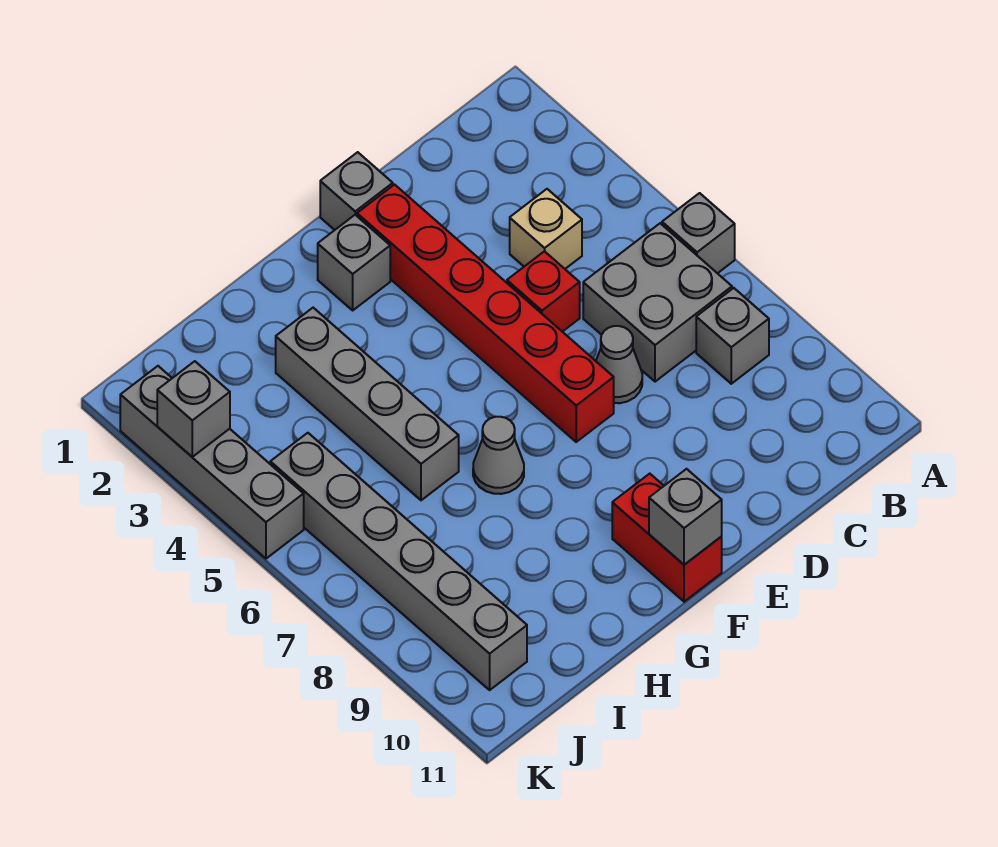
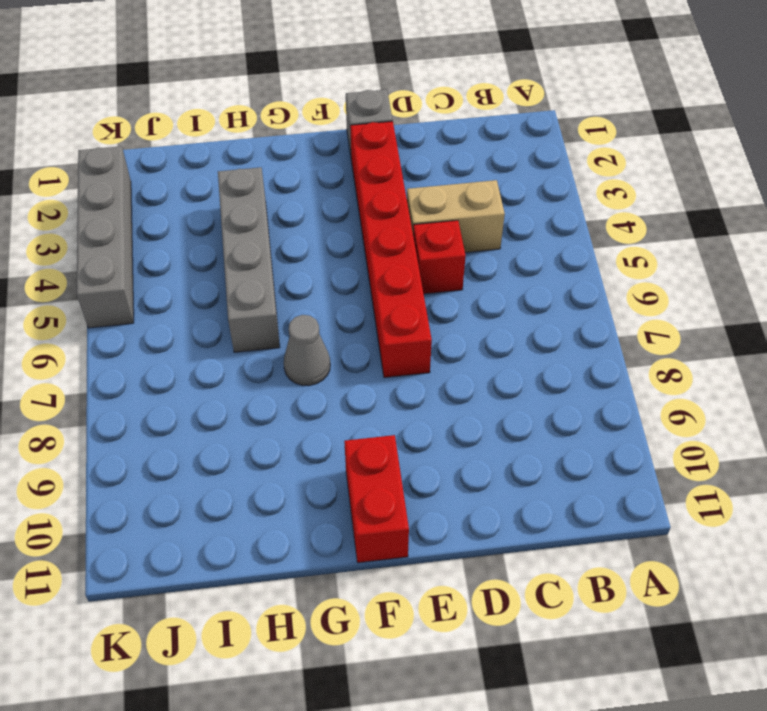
tan brick C4:D4 level 1 -> tan brick C4 level 1
none -> grey brick A6 level 1
none -> grey brick B6:C7 level 1
none -> grey brick B8 level 1

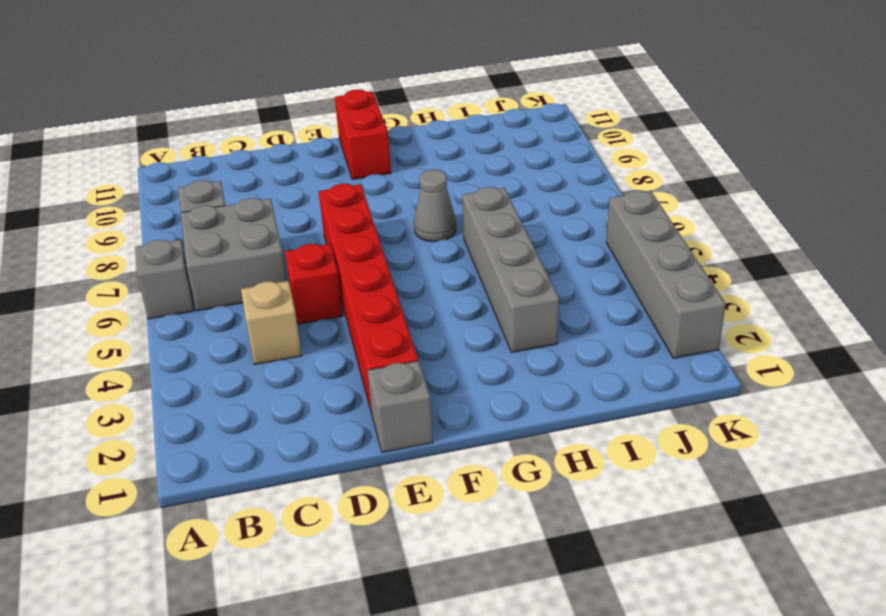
none -> grey cone D7 level 1
none -> grey brick F2 level 1
none -> grey brick J5:J10 level 1

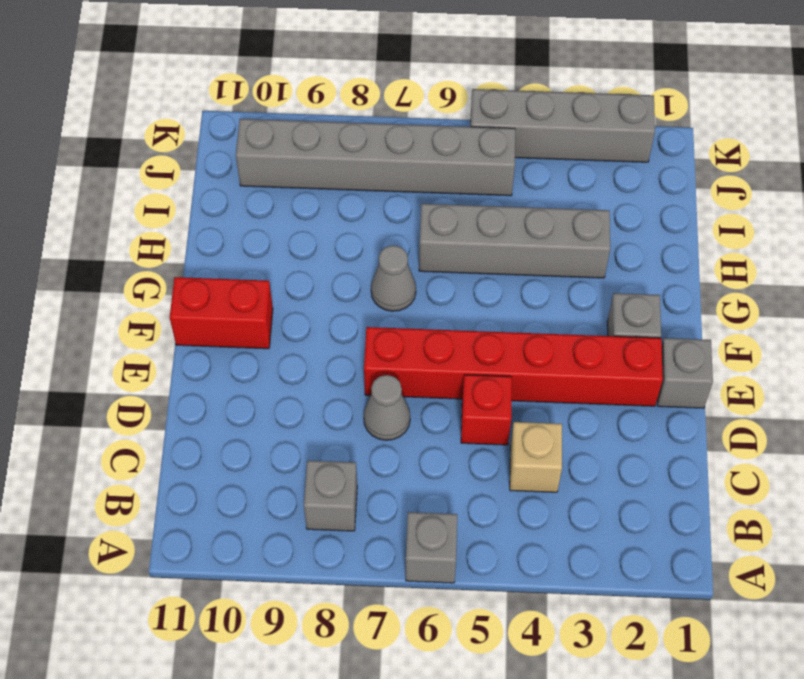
none -> grey brick B6:C7 level 1
none -> grey brick F11 level 2
none -> grey brick K3 level 2

